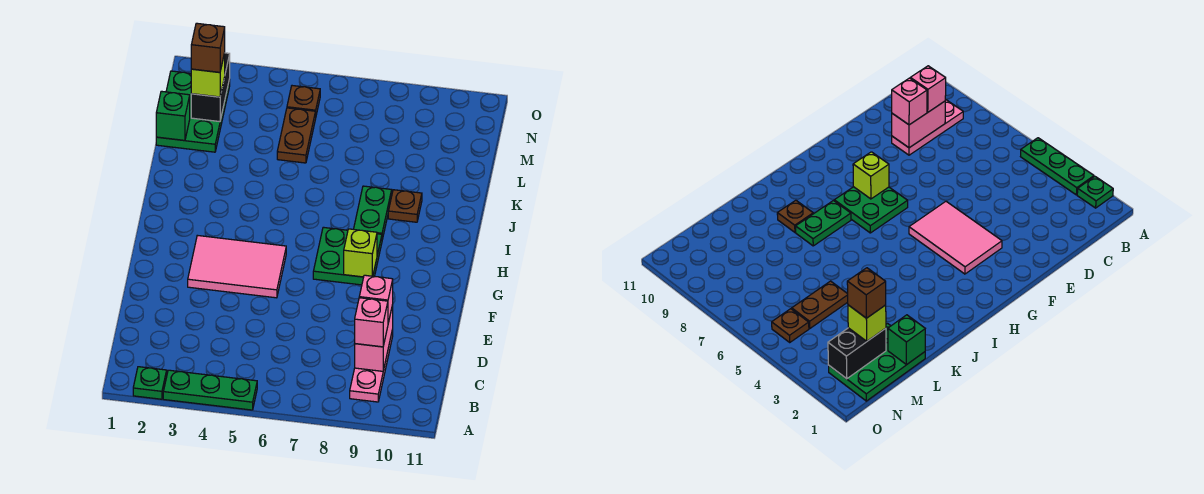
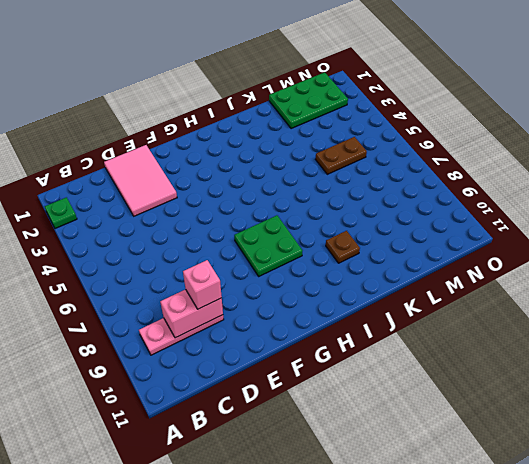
pink tile D1:E3 level 1 -> pink tile F3:G5 level 1
none -> green plate A3:A5 level 1
none -> green plate I8:J8 level 1
none -> brown plate N5 level 1

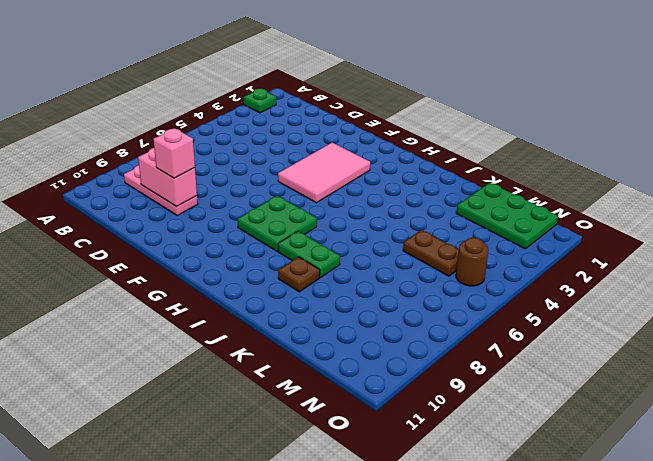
brown round brick N5 level 1 -> brown plate N5 level 1
none -> green plate A3:A5 level 1
none -> lime brick G8 level 2
none -> green brick L1 level 2

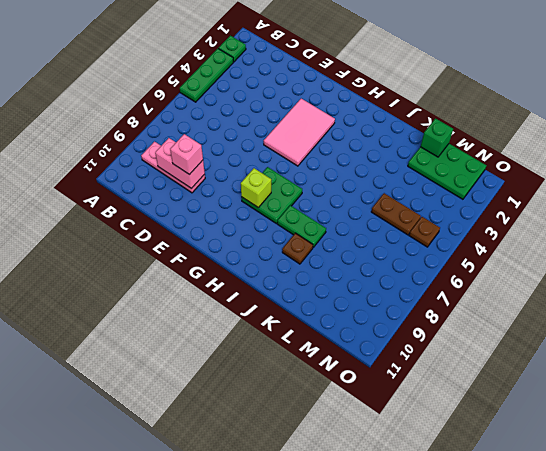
none -> black brick M2:N2 level 2
none -> pink brick C9 level 3
none -> lime brick M2 level 3

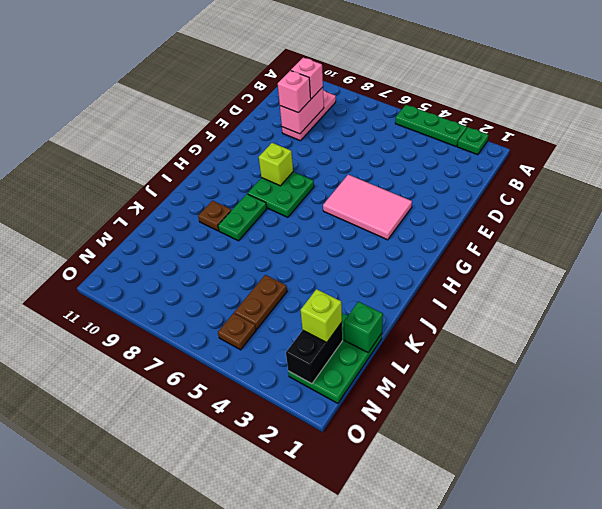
none -> brown brick M2 level 4

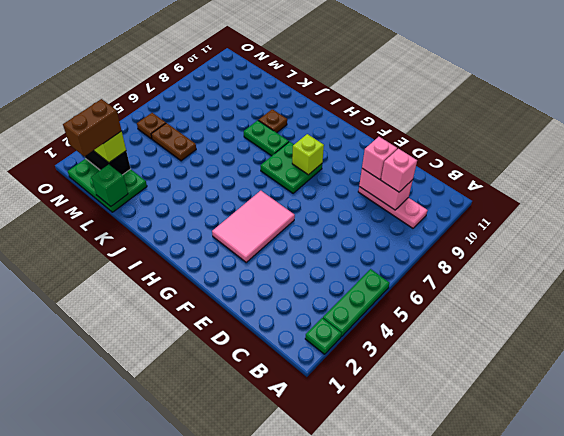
brown brick M1:M2 level 4 -> brown brick M2 level 4

